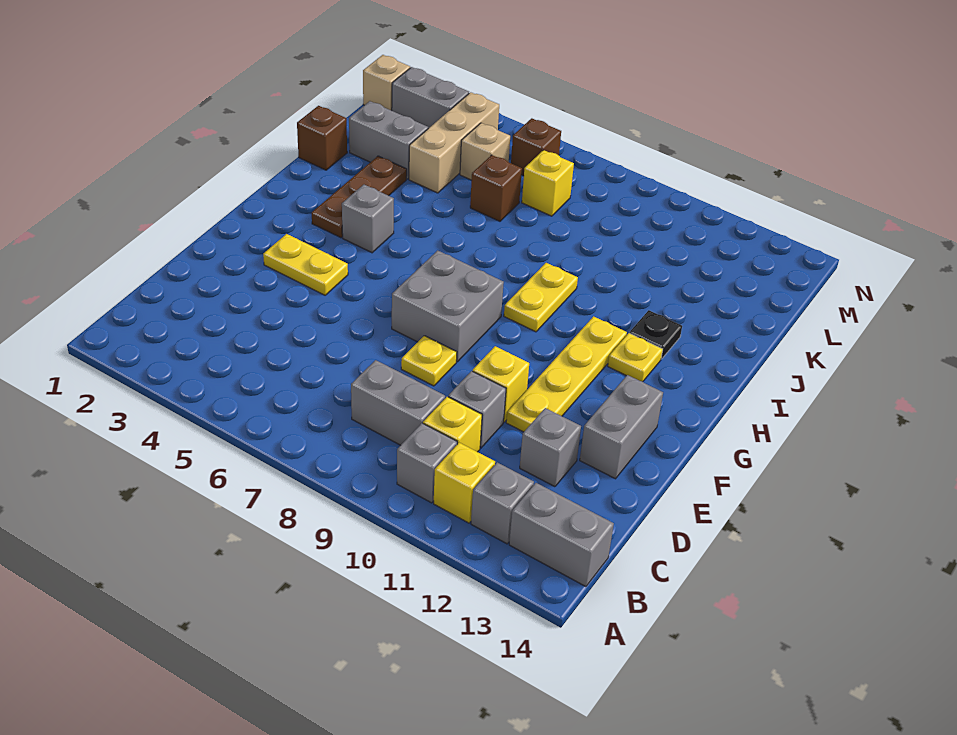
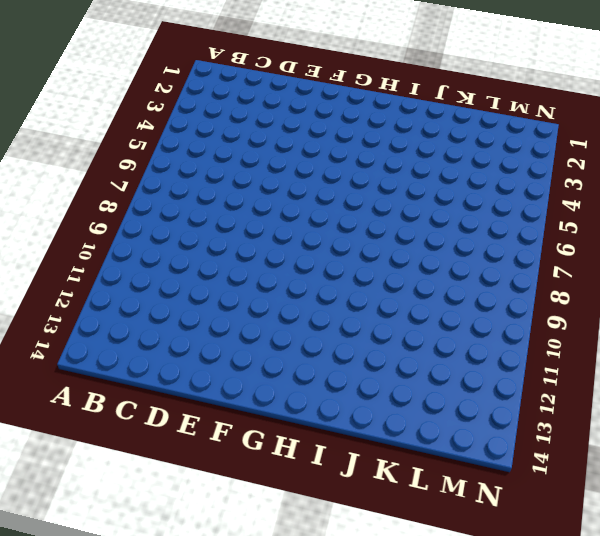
none -> grey brick B10 level 1
none -> yellow brick B11 level 1
none -> grey brick B12 level 1

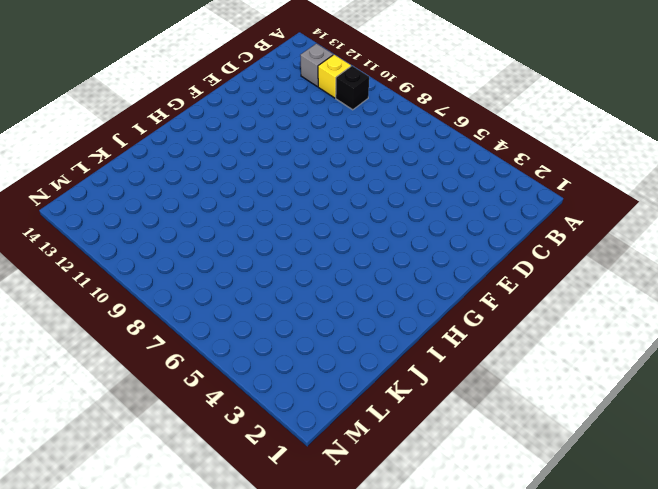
black brick B10 level 1 -> grey brick B10 level 1
none -> grey brick B13:B14 level 1
none -> grey brick C8:C9 level 1
none -> yellow brick C10 level 1

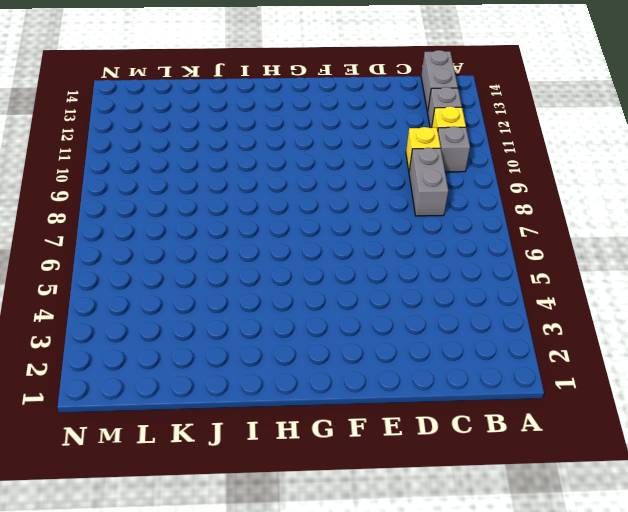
none -> grey brick D10 level 1
none -> grey brick D12 level 1
none -> yellow plate E8 level 1

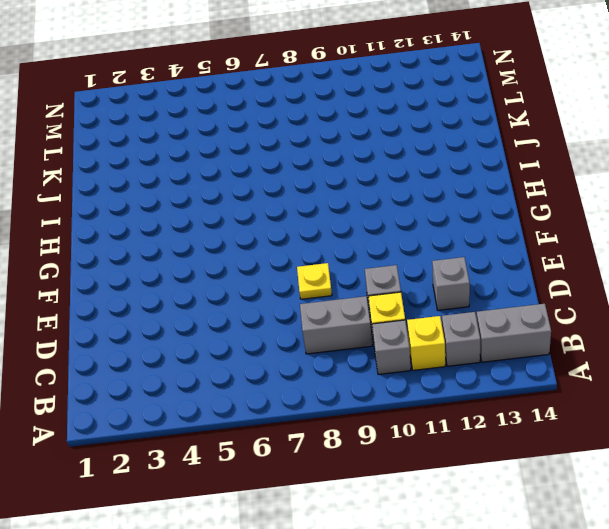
none -> yellow brick E10 level 1
none -> yellow plate E11:H11 level 1
none -> grey brick E13:F13 level 1

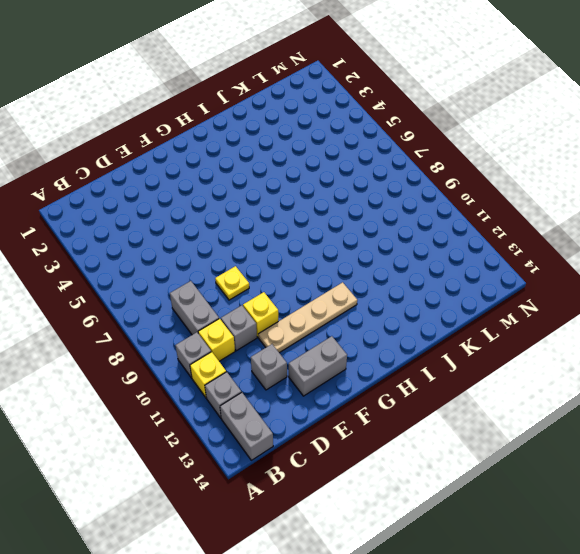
tan plate E11:H11 level 1 -> yellow plate E11:H11 level 1
none -> yellow plate F3:F4 level 1
none -> grey brick F7:G8 level 1
none -> brown plate H3:J3 level 1

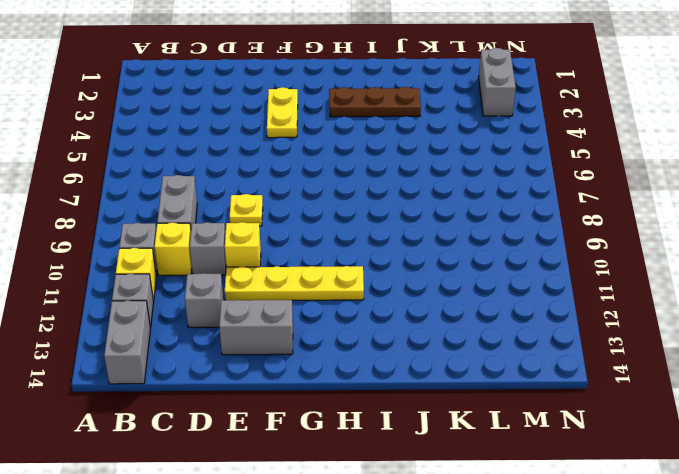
none -> grey brick F7:G8 level 1
none -> grey brick H4 level 1
none -> yellow plate H9:I9 level 1

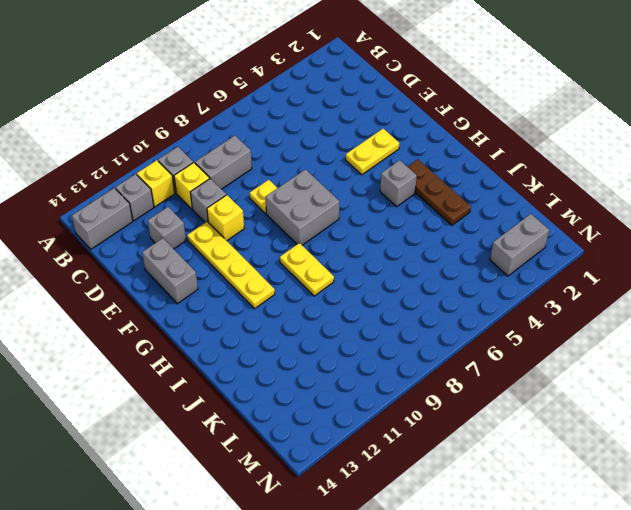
none -> yellow plate H12 level 1
none -> black plate I12 level 1
none -> brown brick J1 level 1

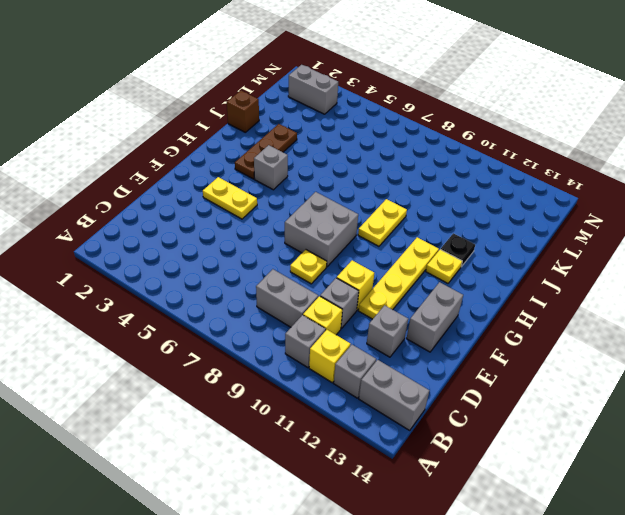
none -> grey brick K2:K3 level 1
none -> tan brick K4:M4 level 1
none -> brown brick K6 level 1

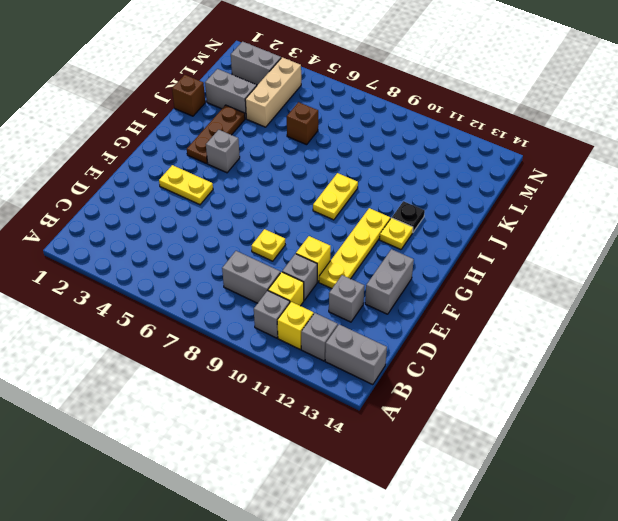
none -> grey brick F7:G8 level 1
none -> tan brick L5 level 1
none -> yellow brick L7 level 1

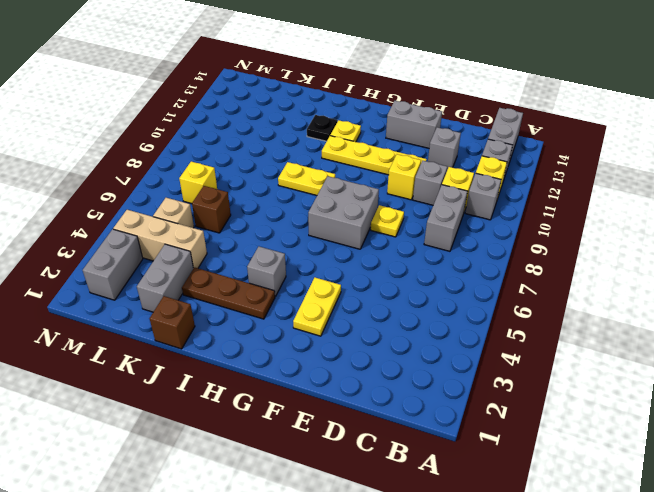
none -> tan brick M1 level 1
none -> brown brick M6 level 1

